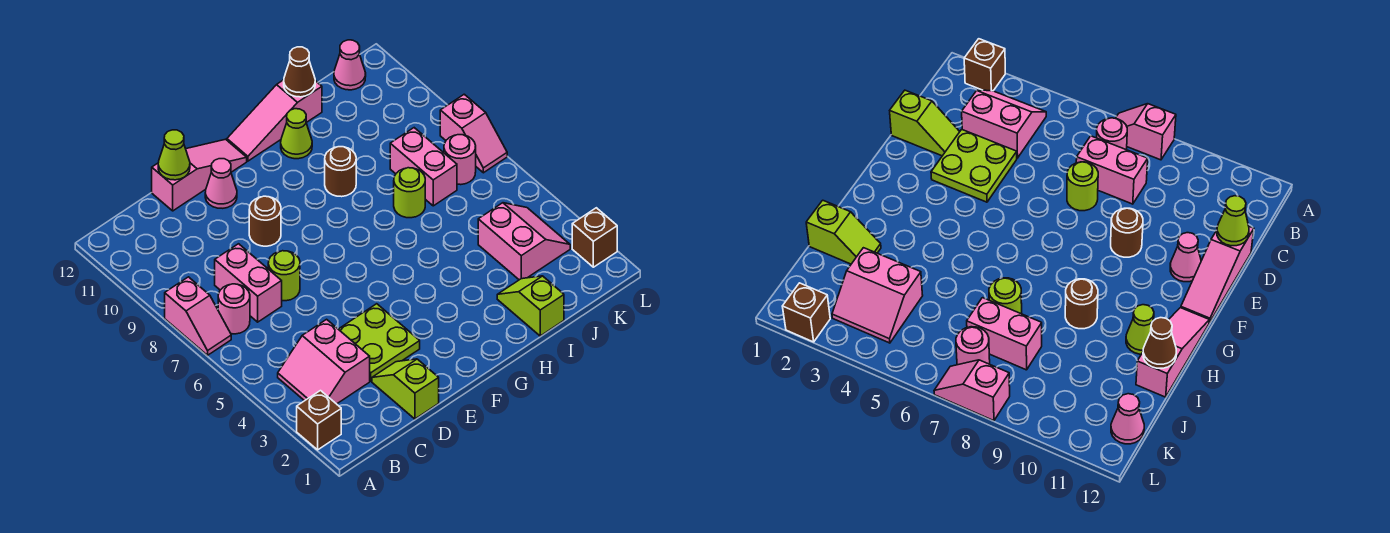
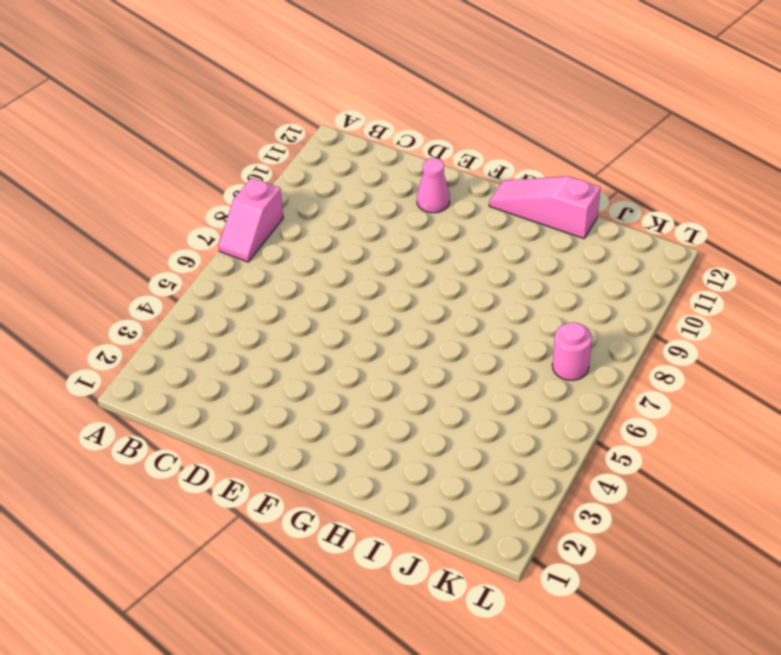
none -> brown brick A2 level 1
none -> pink slope B3:C4 level 1 top C
none -> pink round brick B7 level 1

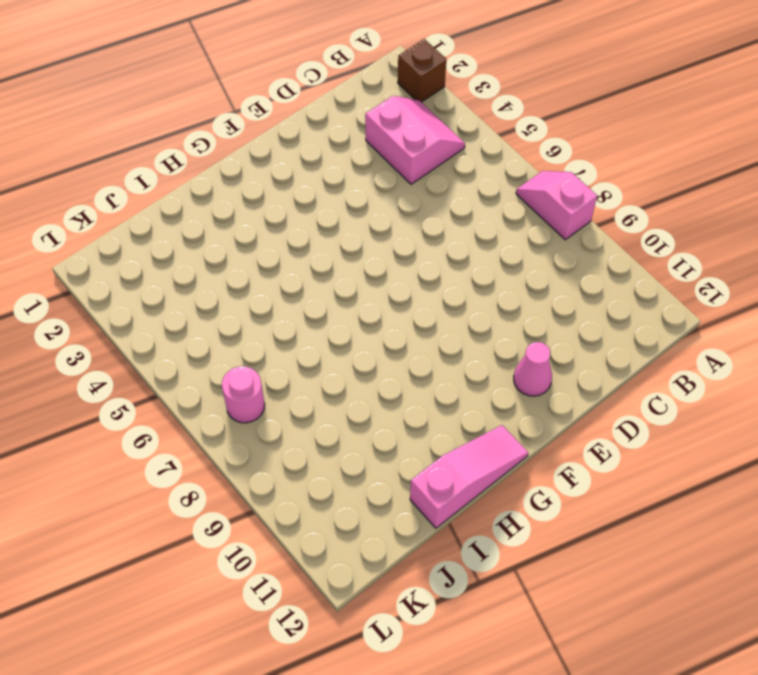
none -> pink round brick B7 level 1
none -> pink brick C7:C8 level 1
none -> lime slope D1:D2 level 1 top 1

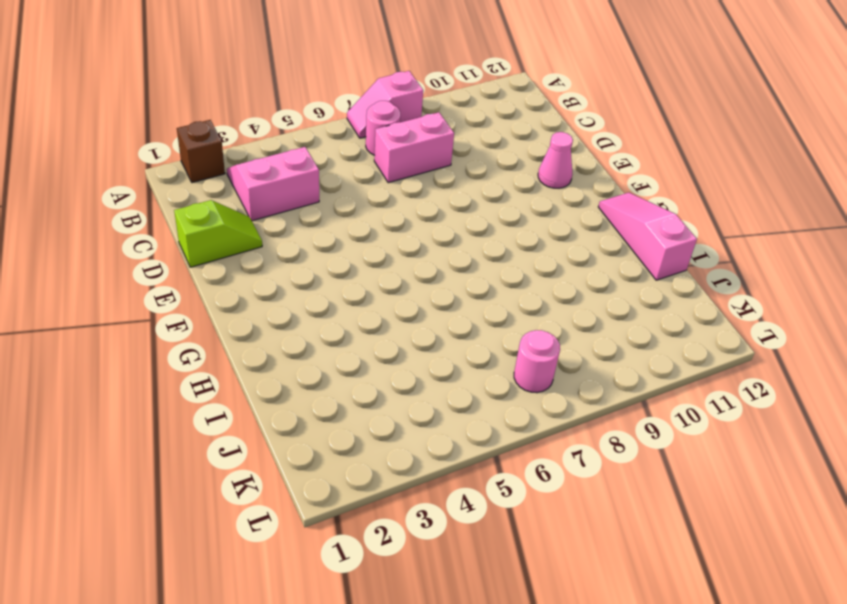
none -> lime plate D3:E4 level 1
none -> lime round brick D7 level 1
none -> pink slope D12:F12 level 1 top D

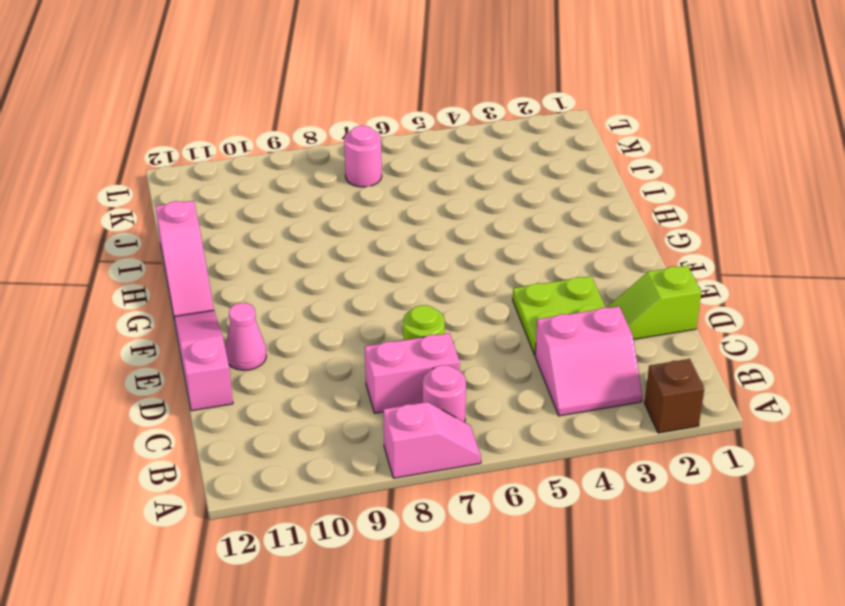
none -> brown round brick E9 level 1
none -> brown round brick H9 level 1
none -> lime cone H11 level 1

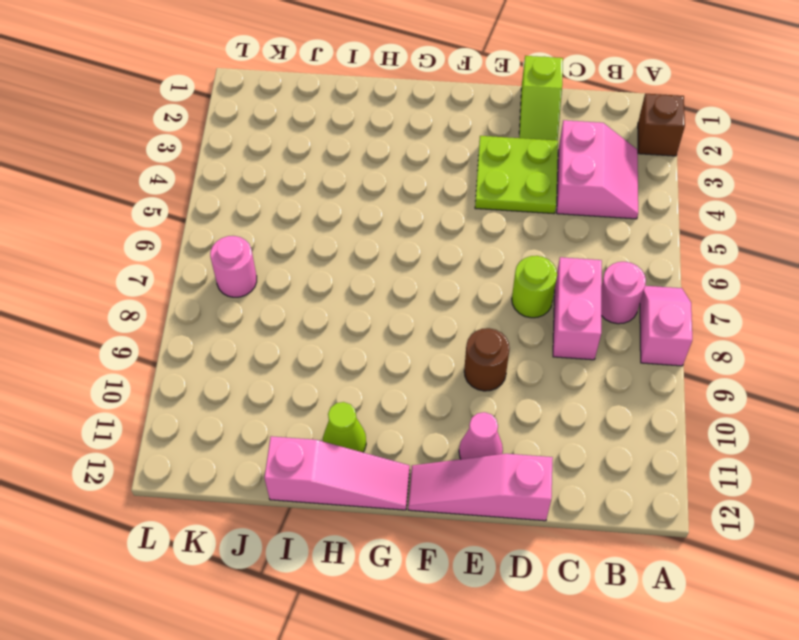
none -> brown round brick H9 level 1
none -> lime slope I1:I2 level 1 top 1
none -> lime round brick I7 level 1

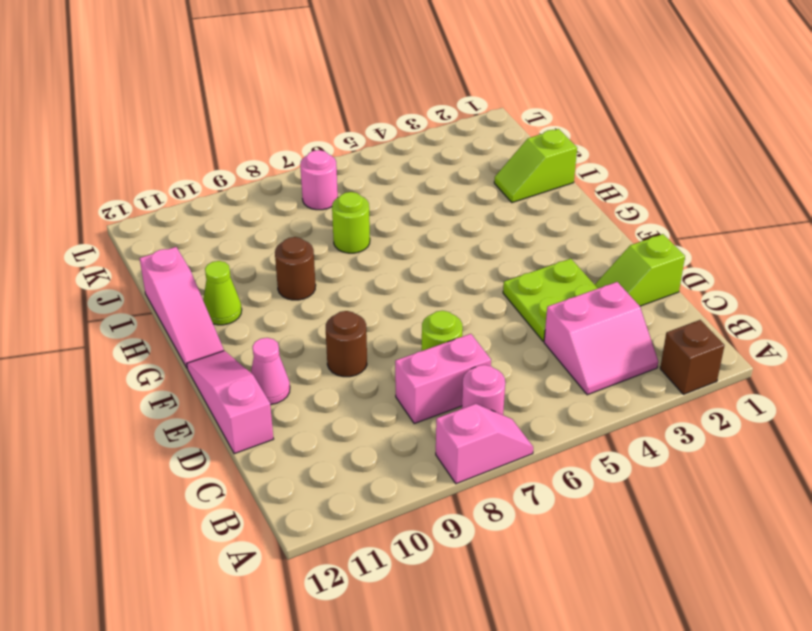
none -> pink slope J3:K4 level 1 top J
none -> pink brick J7:J8 level 1
none -> pink cone K12 level 1

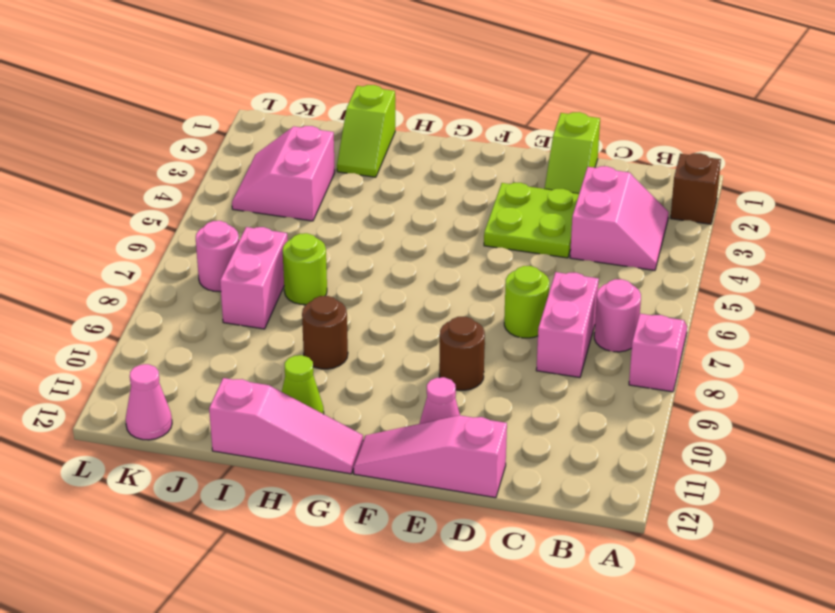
none -> brown brick L2 level 1
none -> pink slope L7:L8 level 1 top 8
none -> lime cone D12 level 2

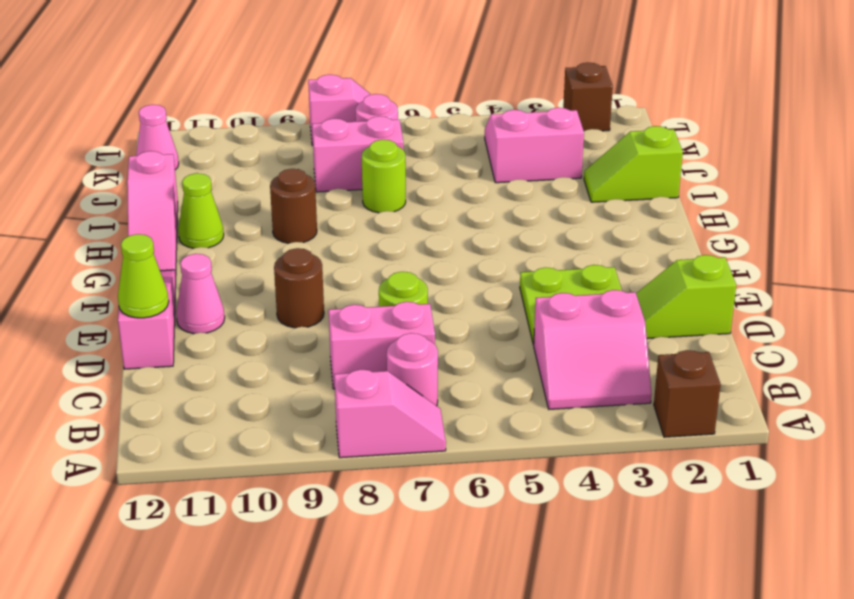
none -> brown cone I12 level 2

